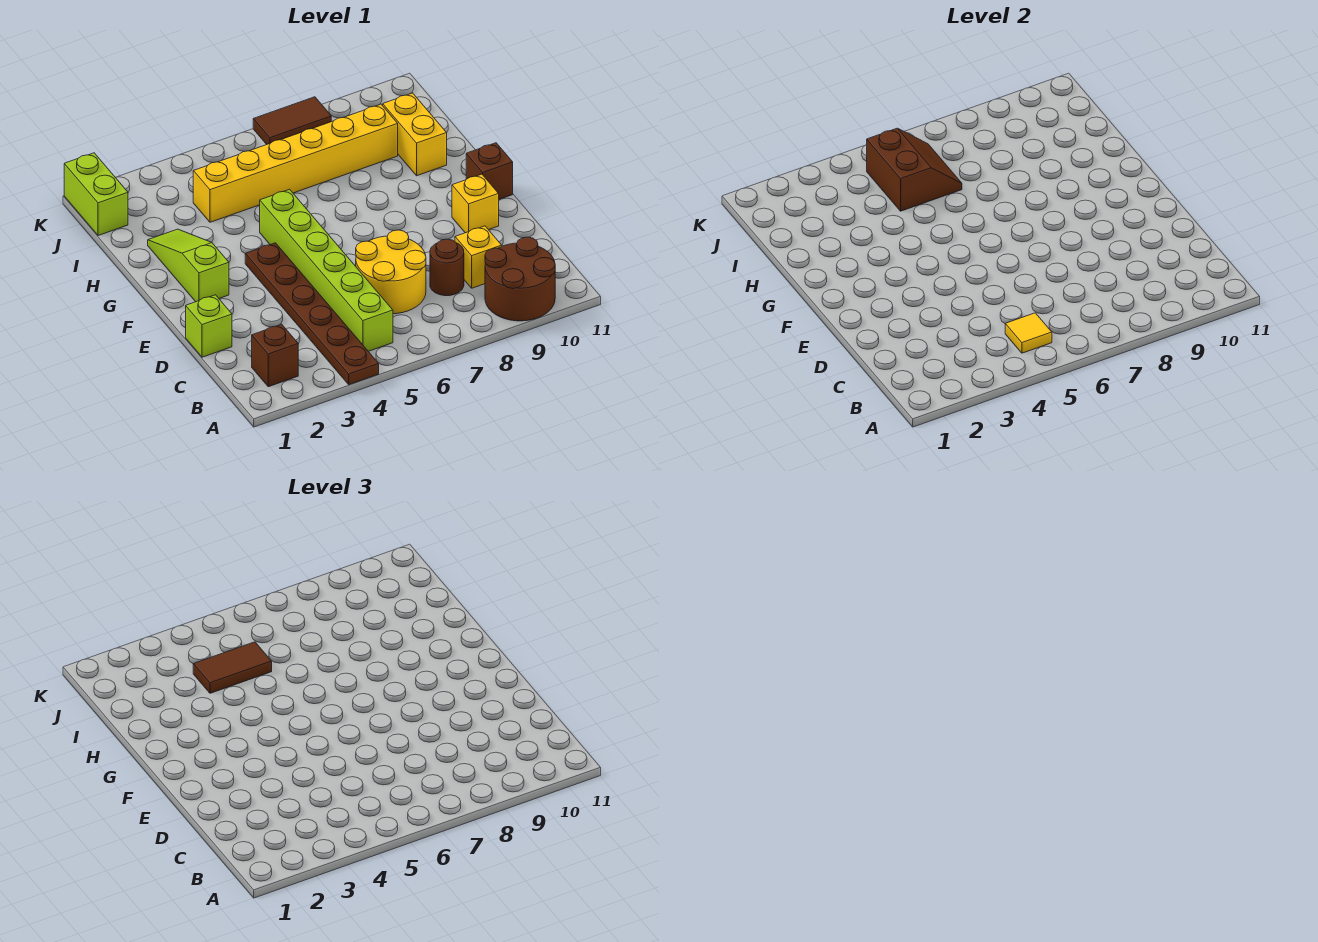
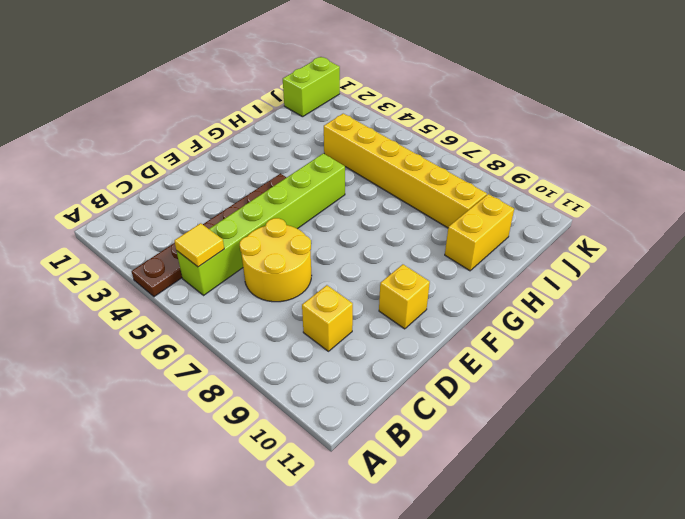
none -> brown round brick A9:B10 level 1
none -> brown brick B2 level 1
none -> brown round brick C8 level 1

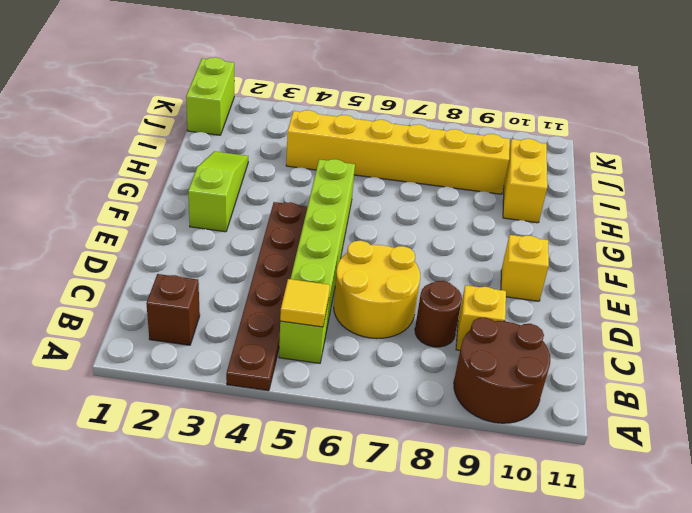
none -> lime brick D1 level 1
none -> brown brick F11 level 1
none -> brown tile K7:K8 level 1

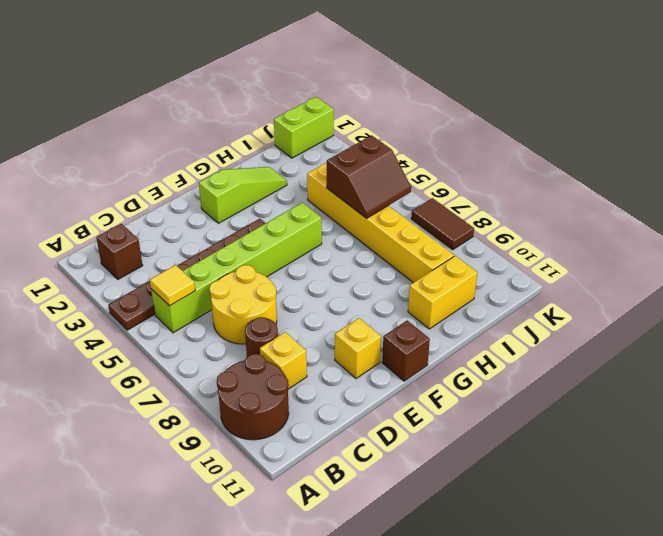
none -> lime brick D1 level 1
none -> brown tile I4:I5 level 3

